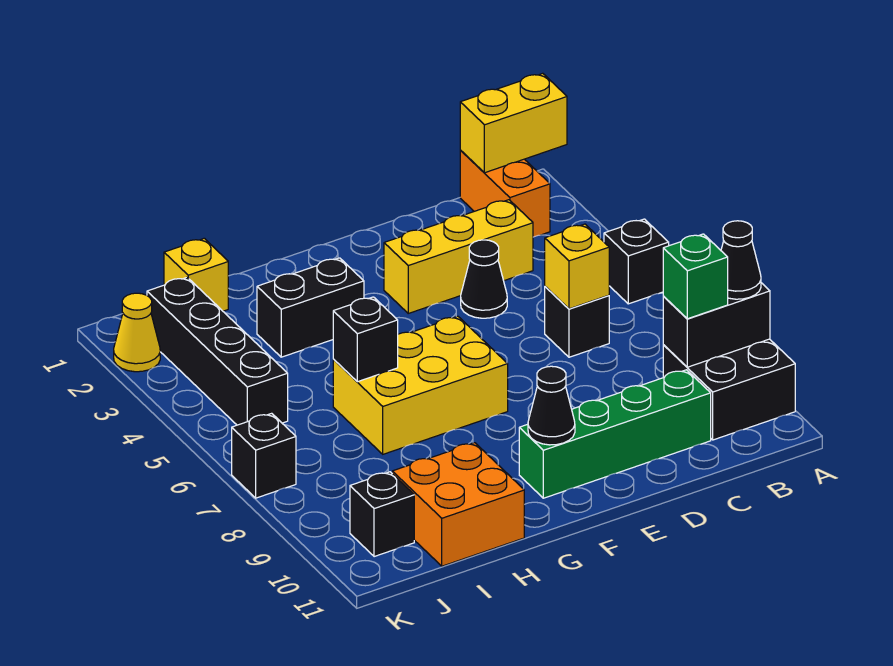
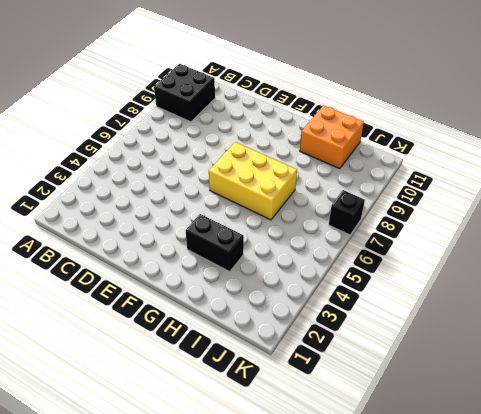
none -> black brick A5 level 1
none -> orange brick B1:B2 level 1
none -> yellow brick C3:E3 level 1

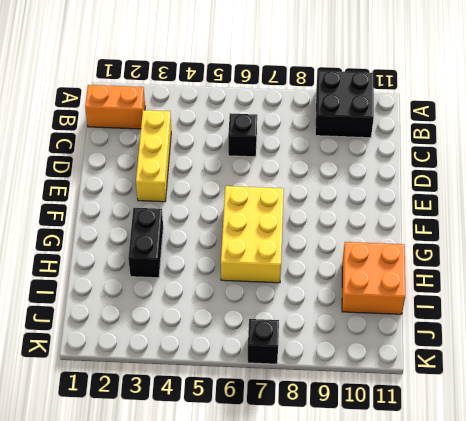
none -> black brick A5 level 1
none -> green brick C10:F10 level 1
none -> black cone D4 level 1

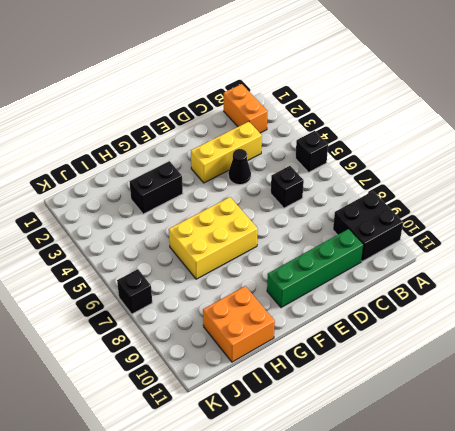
none -> yellow brick I1 level 1
none -> black brick J2:J5 level 1
none -> black brick J10 level 1

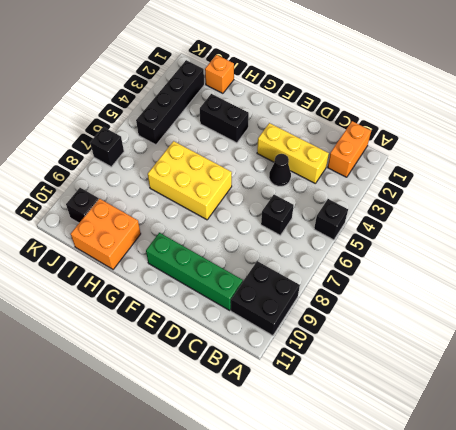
orange brick I1 level 1 -> yellow brick I1 level 1
none -> yellow cone K2 level 1
none -> yellow brick A1:B1 level 2
none -> black brick A9:B9 level 2

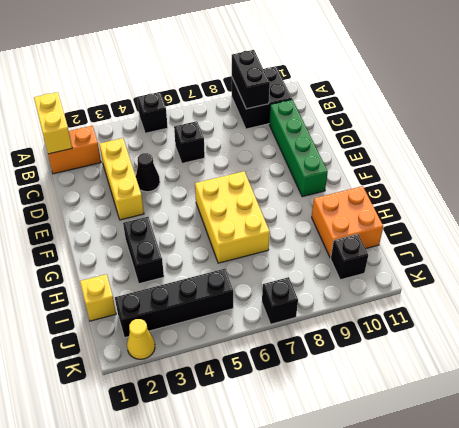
none -> yellow brick C6 level 2
none -> black cone F10 level 2
none -> black brick H6 level 2

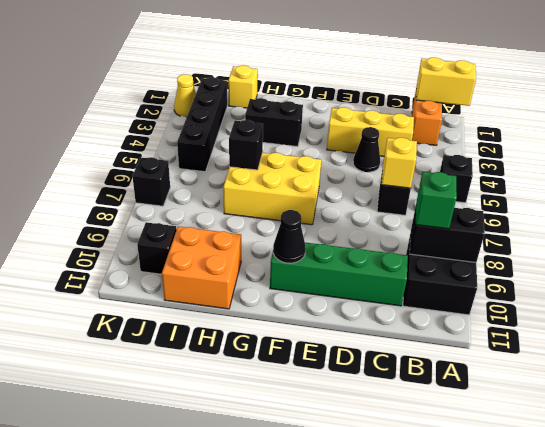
none -> black cone A9 level 3

